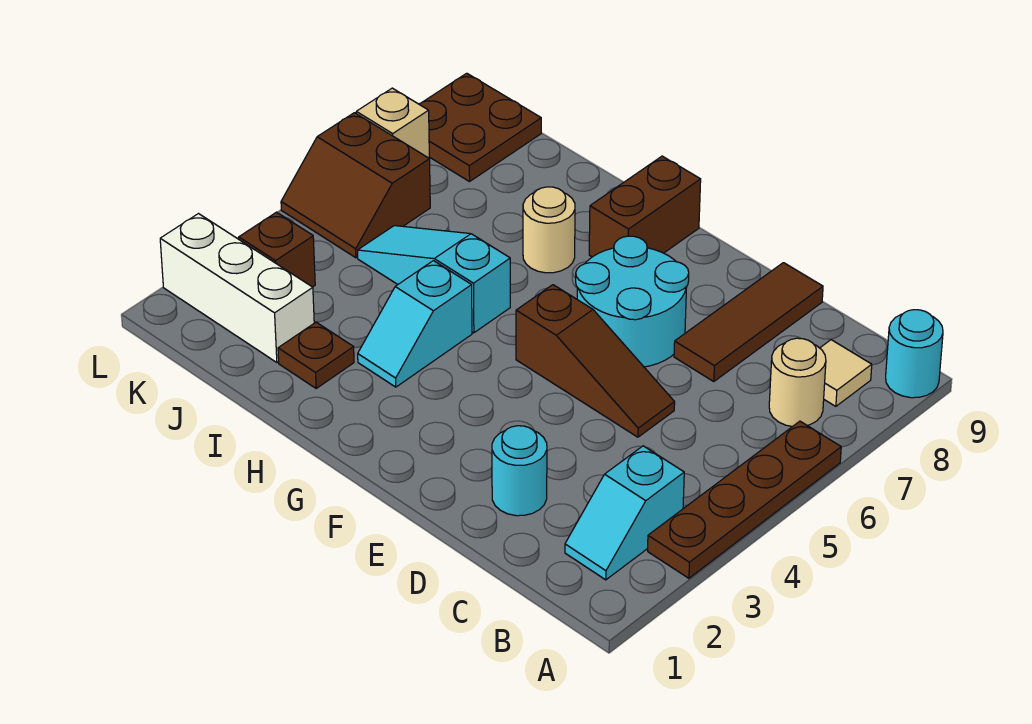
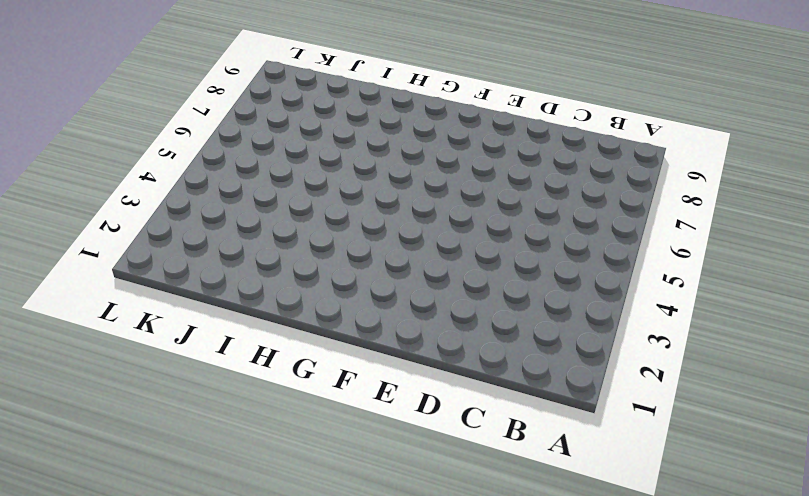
none -> brown plate A3:A6 level 1
none -> cyan round brick A9 level 1
none -> cyan slope B2:B3 level 1 top 3

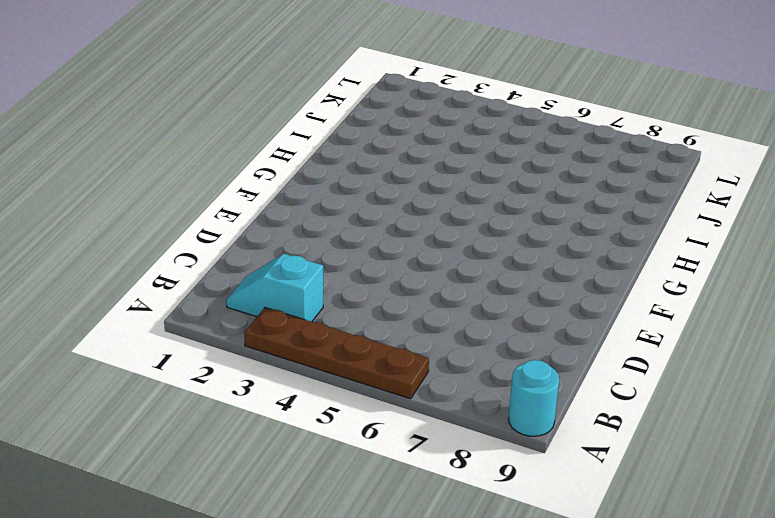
none -> tan round brick B7 level 1
none -> tan tile B8 level 1
none -> cyan round brick D2 level 1

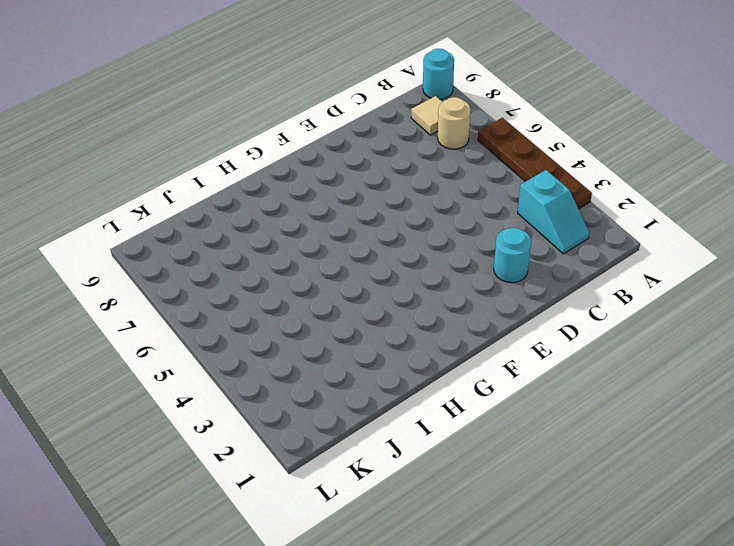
none -> brown slope D5:F5 level 1 top F
none -> brown tile D7:D9 level 1
none -> cyan round brick E6:F7 level 1

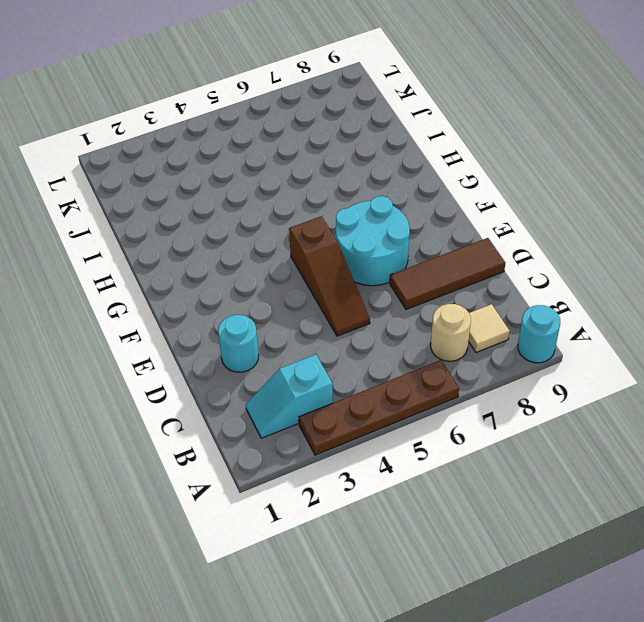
none -> brown brick G8:G9 level 1
none -> cyan slope H3:H4 level 1 top 4
none -> cyan slope H5:J5 level 1 top H

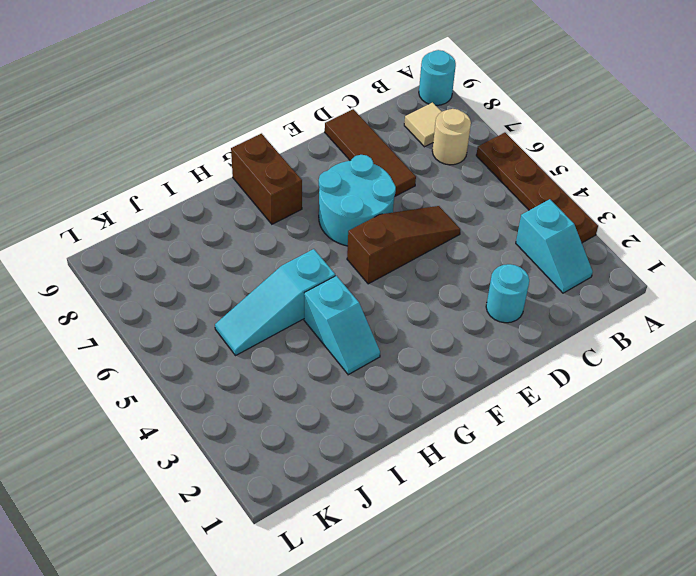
none -> tan round brick H7 level 1
none -> brown plate I2 level 1
none -> white brick J2:L2 level 1

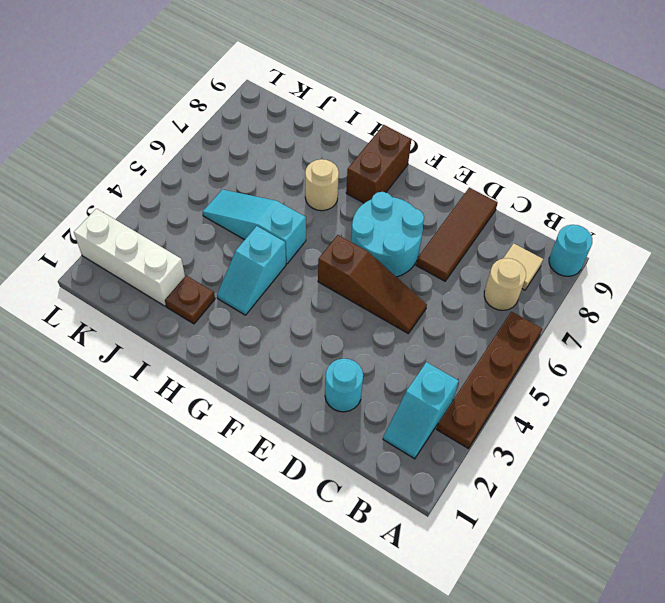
none -> brown brick K3 level 1
none -> brown slope K5:L6 level 1 top 6
none -> brown plate K8:L9 level 1

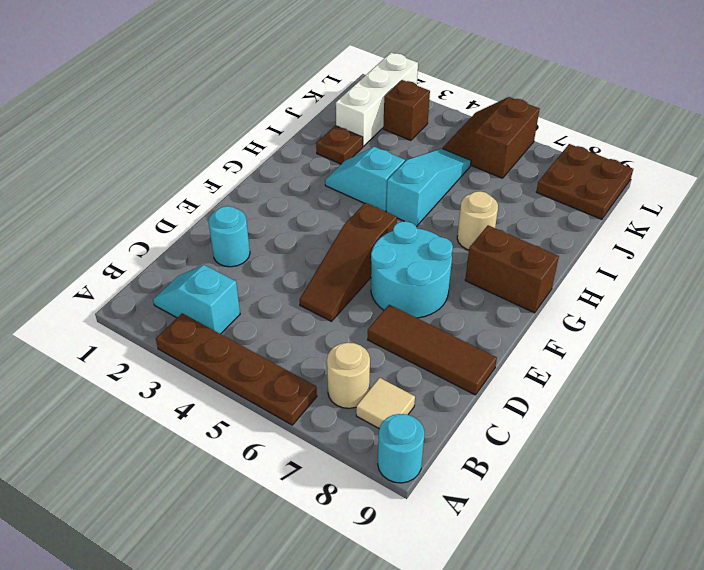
none -> tan brick L7 level 1

